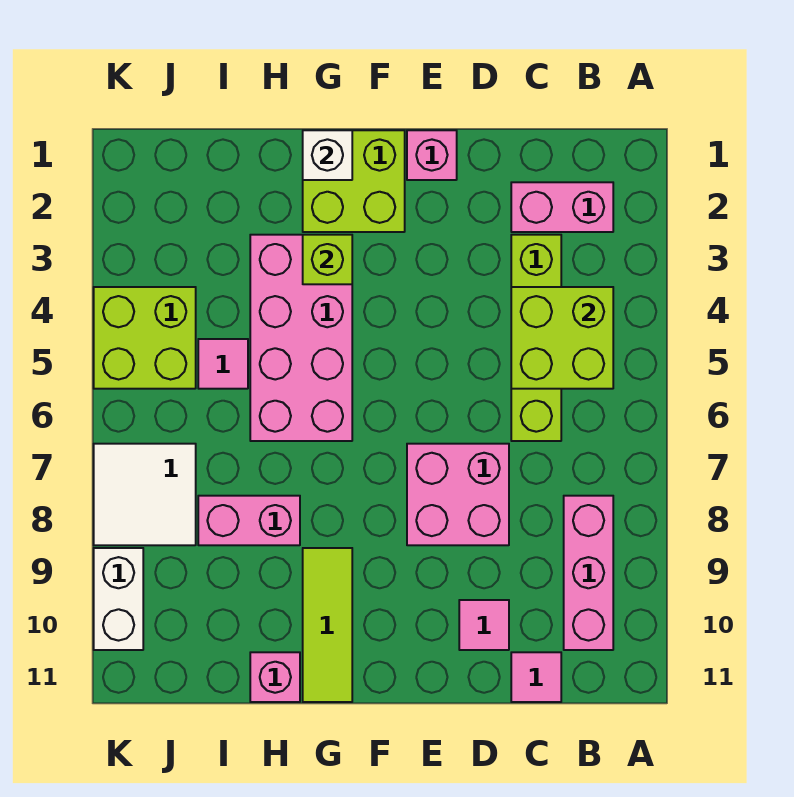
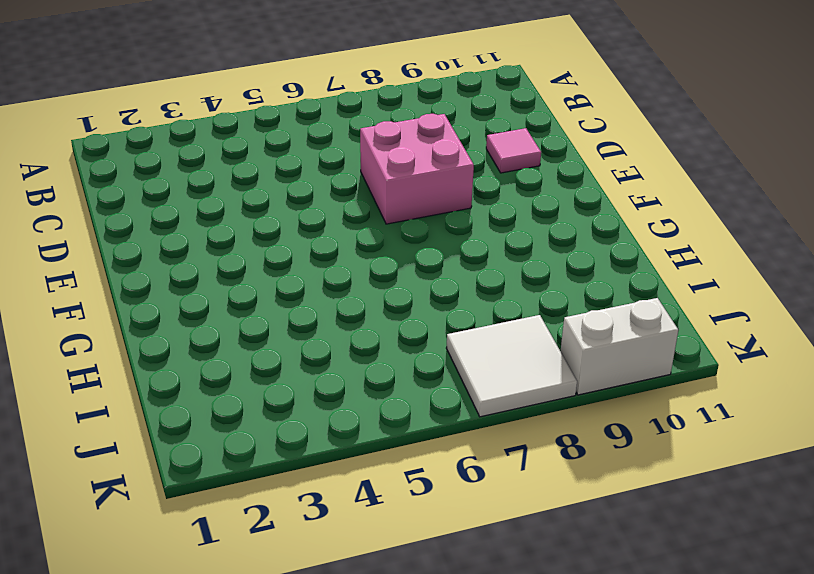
none -> pink brick B2:C2 level 1
none -> pink brick B8:B10 level 1
none -> lime brick C3:C6 level 1

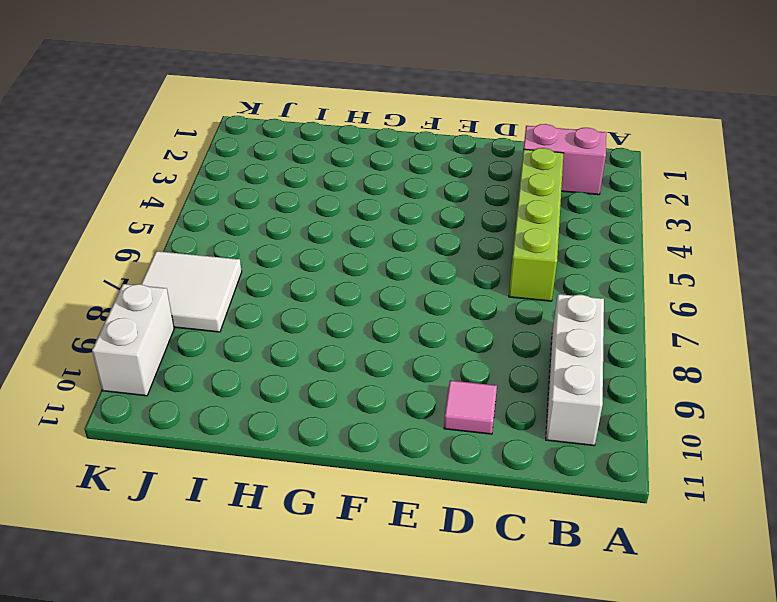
white brick B8:B10 level 1 -> pink brick B8:B10 level 1
none -> pink tile C11 level 1
none -> pink brick D7:E8 level 1
none -> pink brick E1 level 1

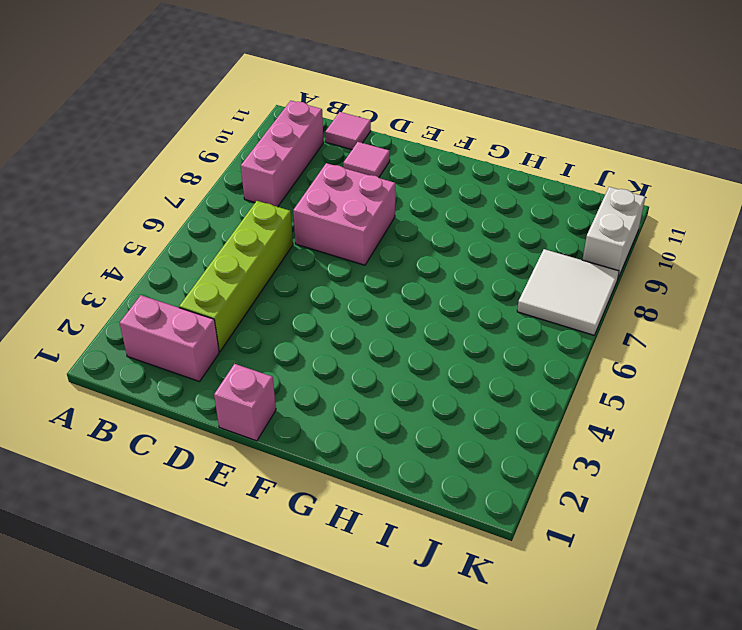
none -> lime brick F1:G2 level 1
none -> pink brick G3:H6 level 1
none -> lime tile G9:G11 level 1

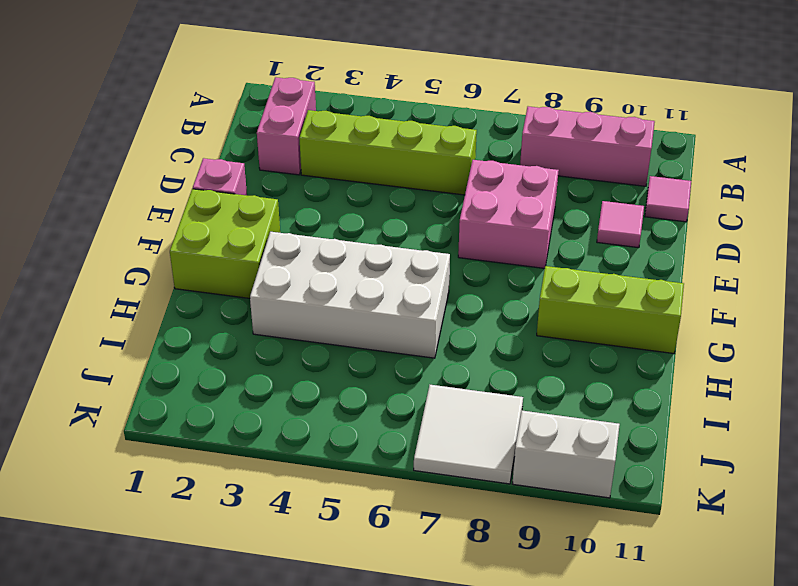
white brick G3:H6 level 1 -> pink brick G3:H6 level 1
lime brick G9:G11 level 1 -> lime tile G9:G11 level 1
none -> pink brick H8:I8 level 1
none -> pink brick H11 level 1
none -> pink tile I5 level 1

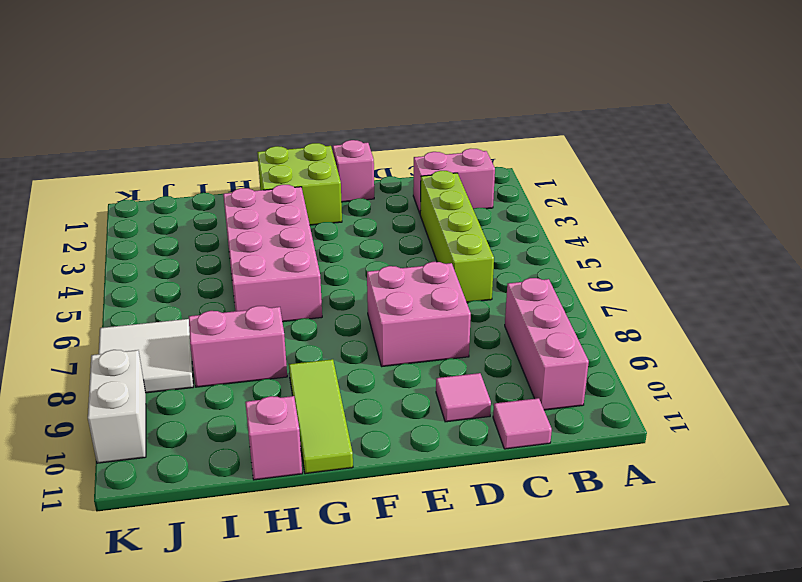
none -> pink tile I5 level 1
none -> lime brick J4:K5 level 1
none -> lime brick B4:C5 level 2

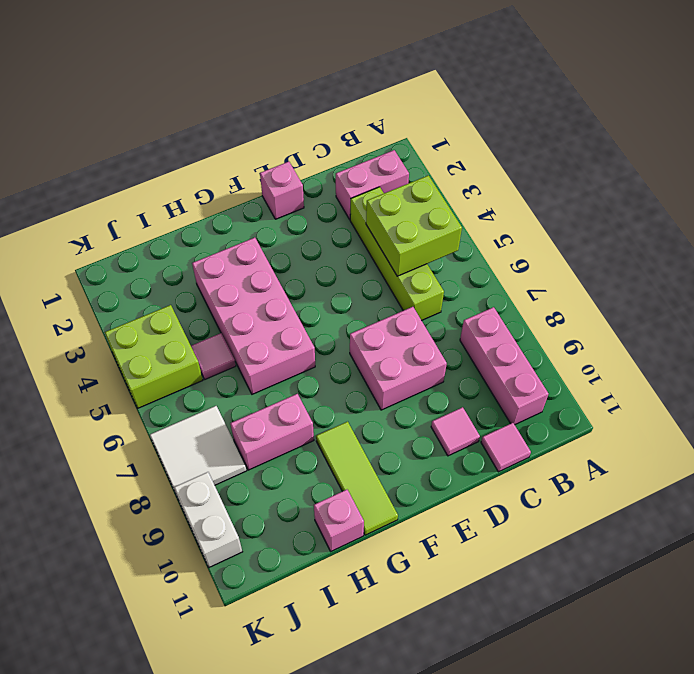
none -> lime brick F1:G2 level 1
none -> white brick G1 level 2
none -> lime brick G3 level 2

